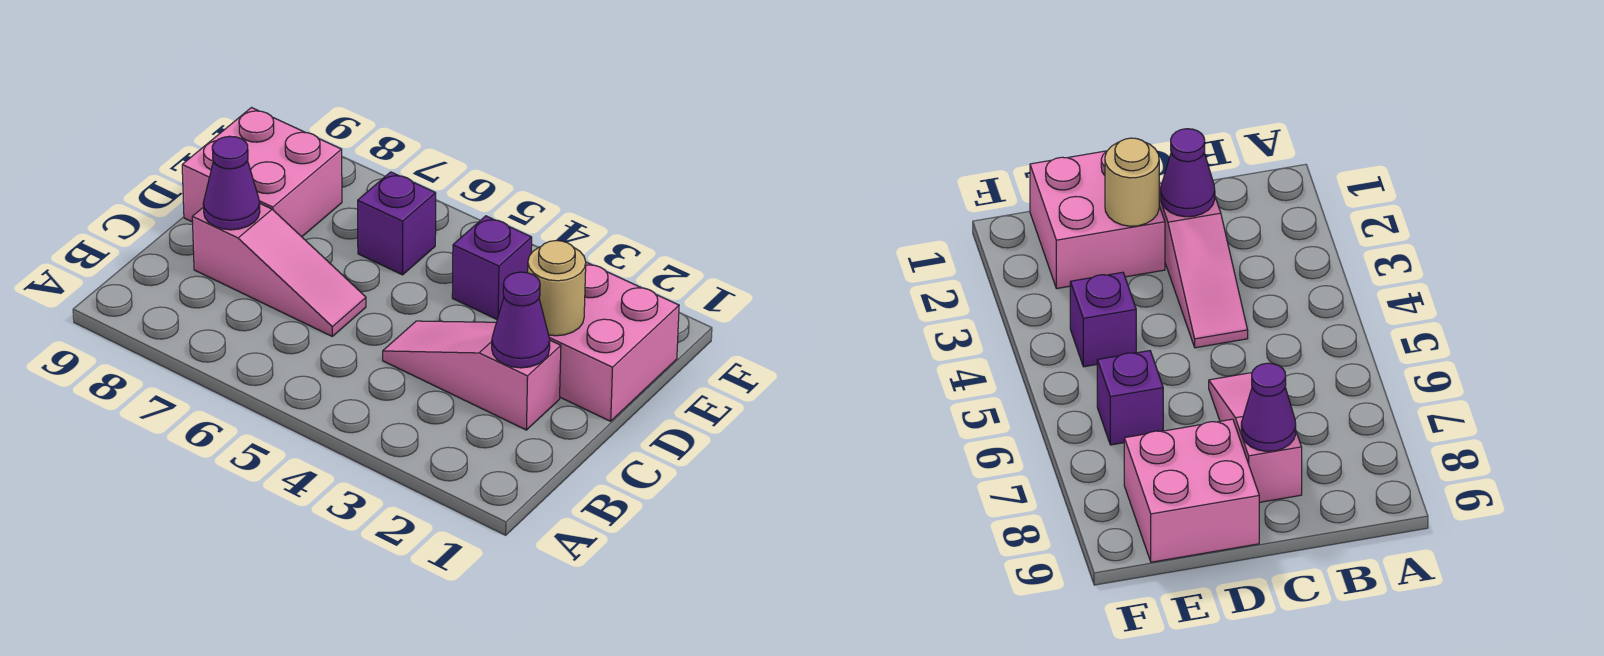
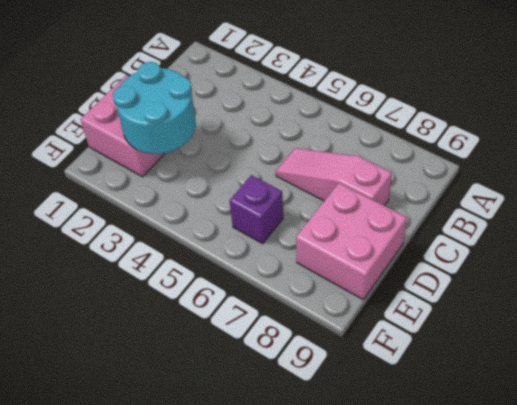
cyan round brick D2:E3 level 2 -> tan round brick D2 level 2
none -> pink slope C2:C4 level 1 top 2
none -> purple brick E4 level 1

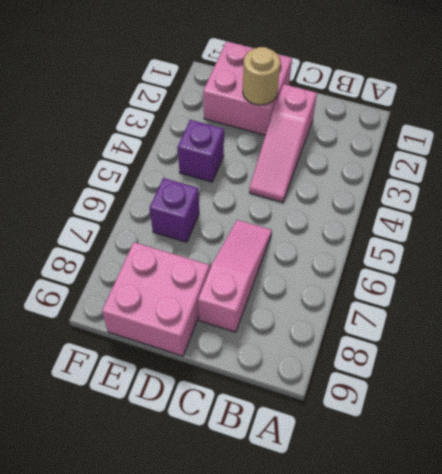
none -> purple cone C2 level 2
none -> purple cone C8 level 2

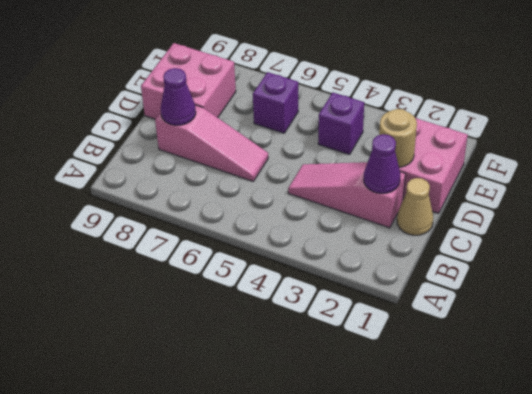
tan cone C1 level 1 -> none

